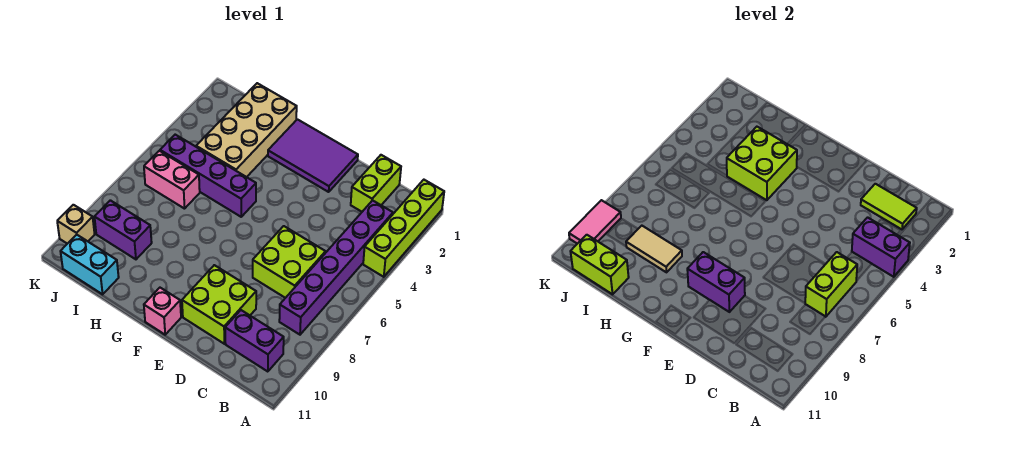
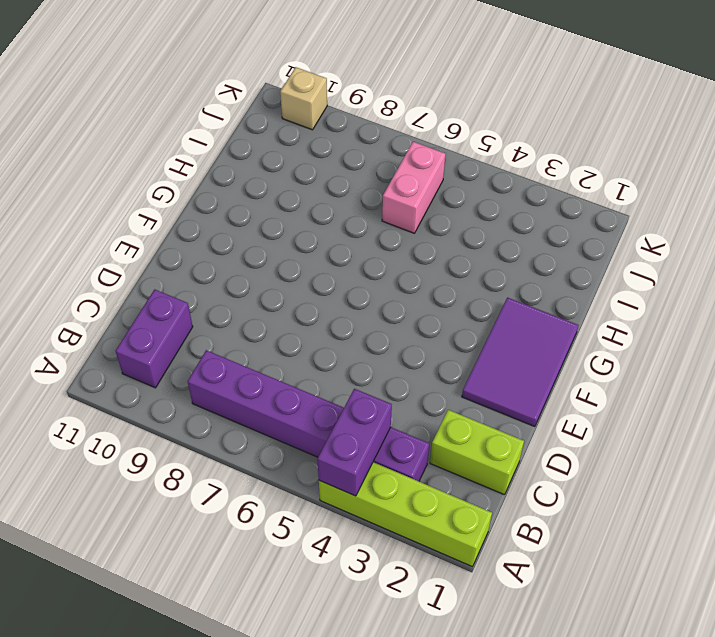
none -> lime brick C6:D7 level 1
none -> lime brick D9:E10 level 1
none -> pink brick F11 level 1

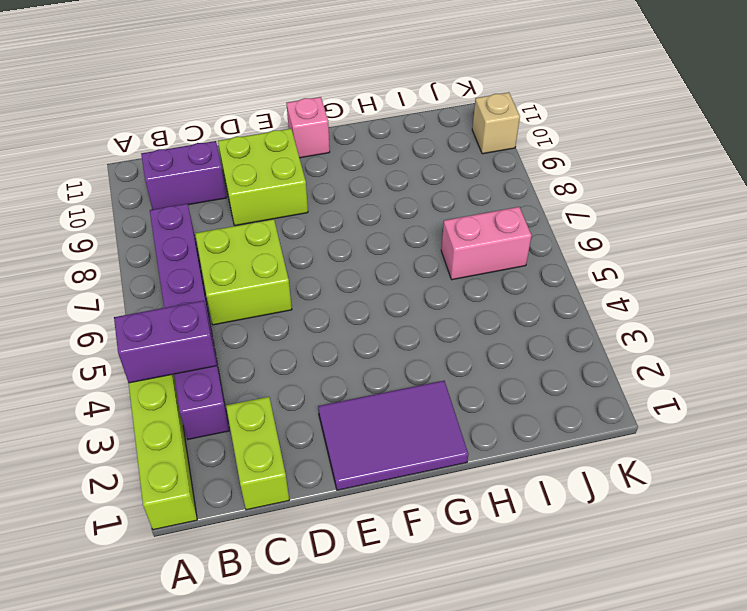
none -> purple brick G5:J5 level 1
none -> tan brick H1:I4 level 1
none -> purple brick I9:J9 level 1

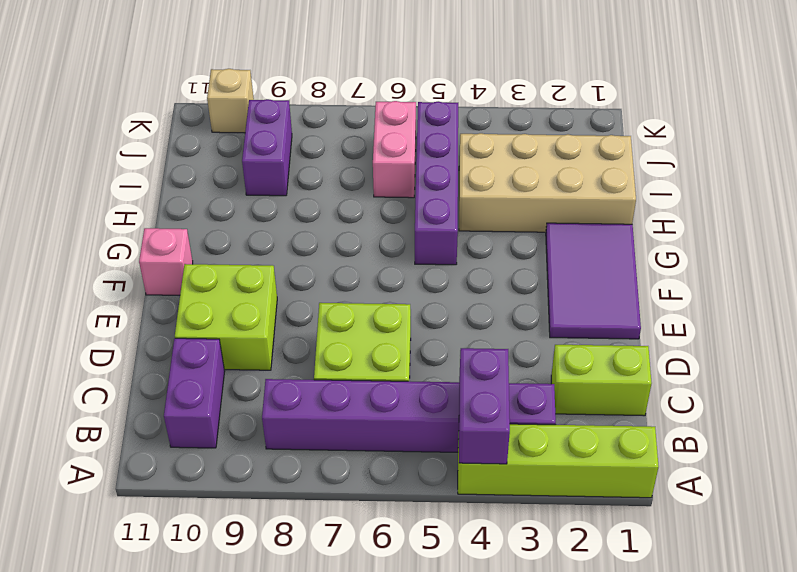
none -> cyan brick I11:J11 level 1
none -> lime tile B2:C2 level 2
none -> lime brick B6:B7 level 2

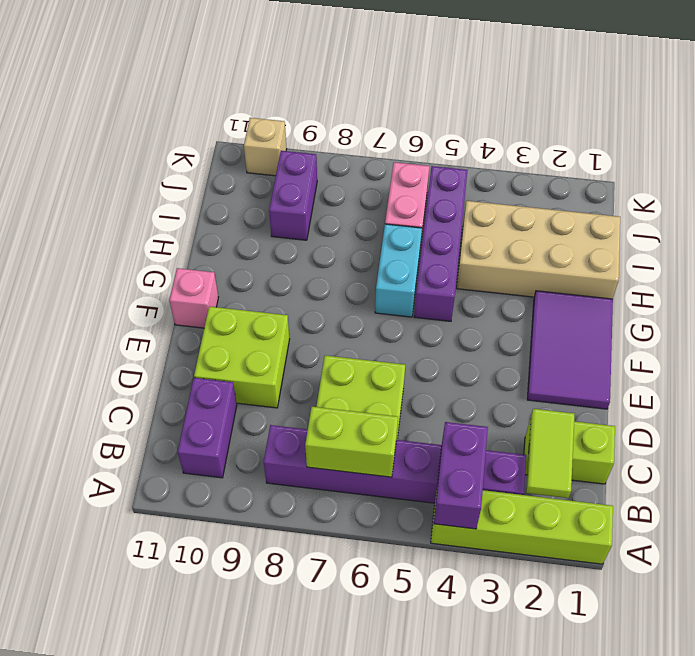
cyan brick G6:H6 level 1 -> cyan brick I11:J11 level 1
none -> purple brick E9:F9 level 2
none -> lime brick G3:H4 level 2
none -> tan tile H9:I9 level 2

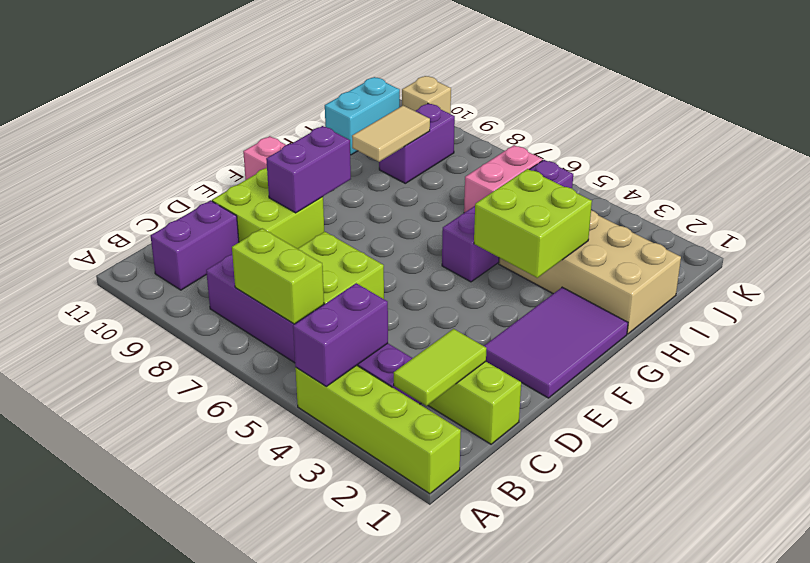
none -> lime brick I11:J11 level 2
none -> pink tile K9:K10 level 2

